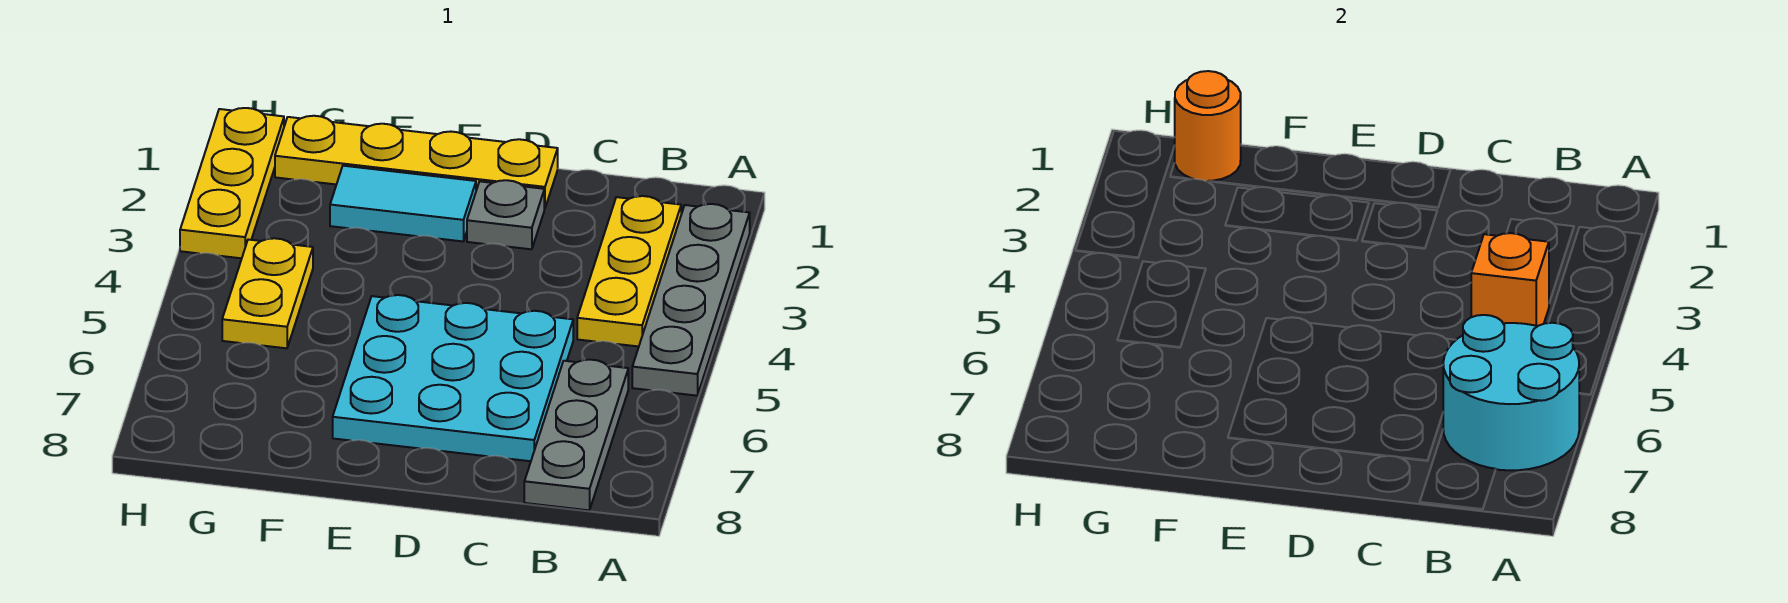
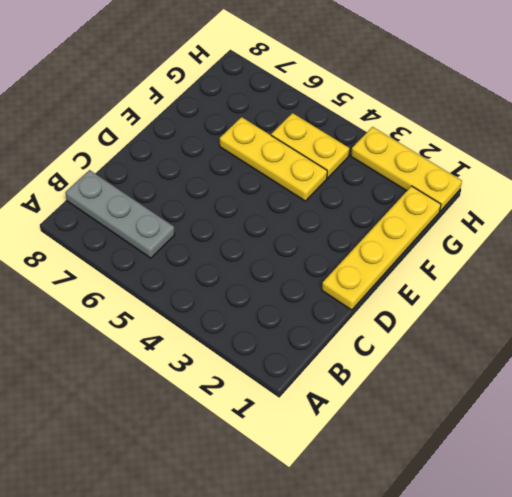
yellow plate F4:F6 level 1 -> yellow plate B2:B4 level 1
none -> grey plate A2:A5 level 1
none -> cyan plate C5:E7 level 1
none -> grey plate D2 level 1

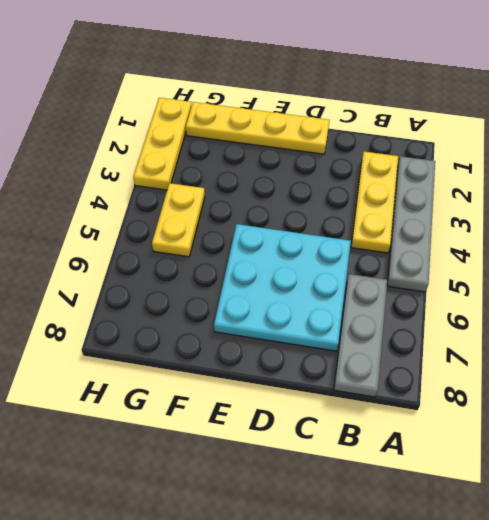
none -> grey plate D2 level 1
none -> cyan tile E2:F2 level 1
none -> cyan round brick A6:B7 level 2

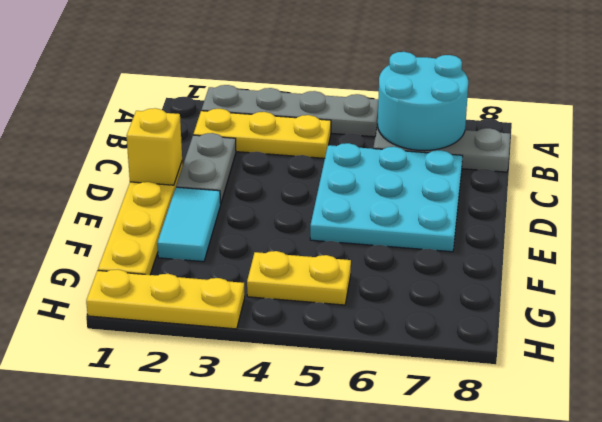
grey plate C2:D2 level 1 -> grey plate D2 level 1
yellow brick D1 level 2 -> none
none -> orange brick B4 level 2
none -> orange round brick G1 level 2

